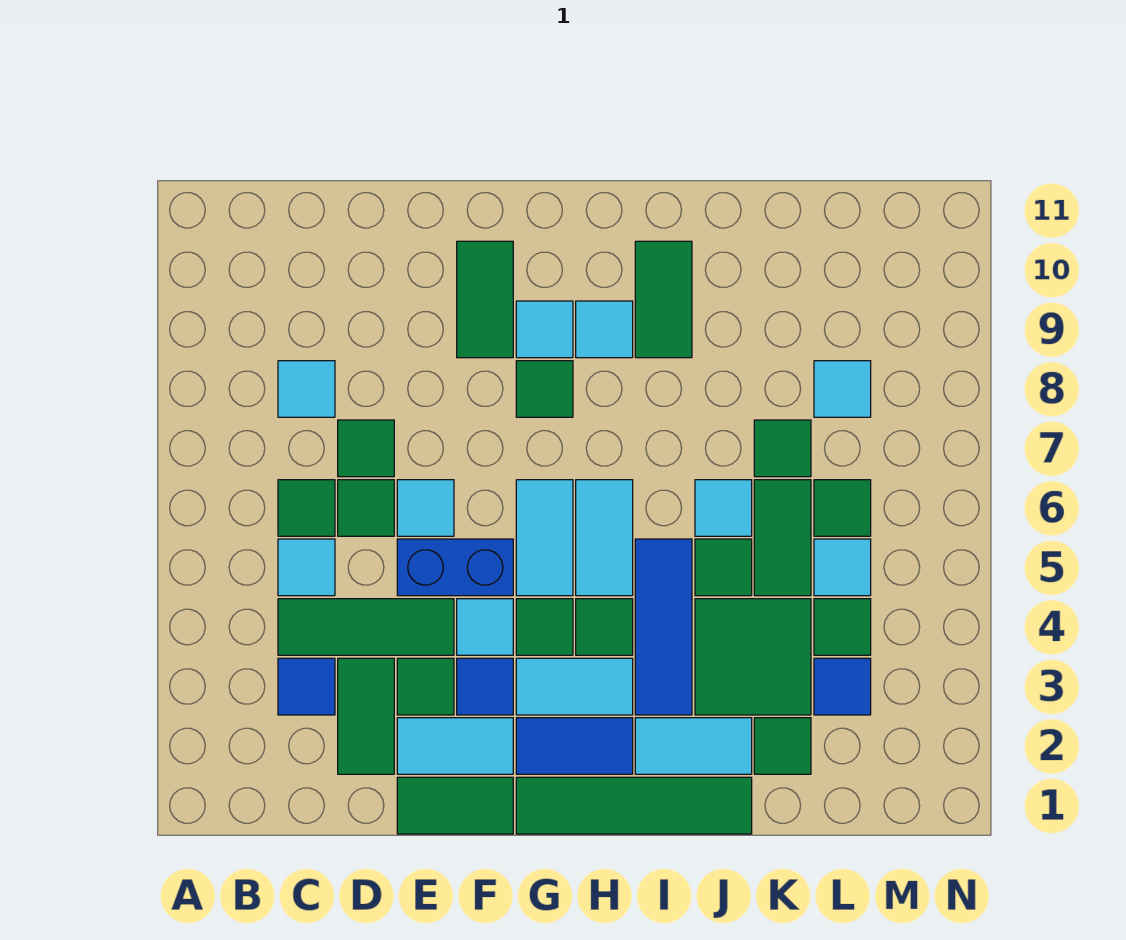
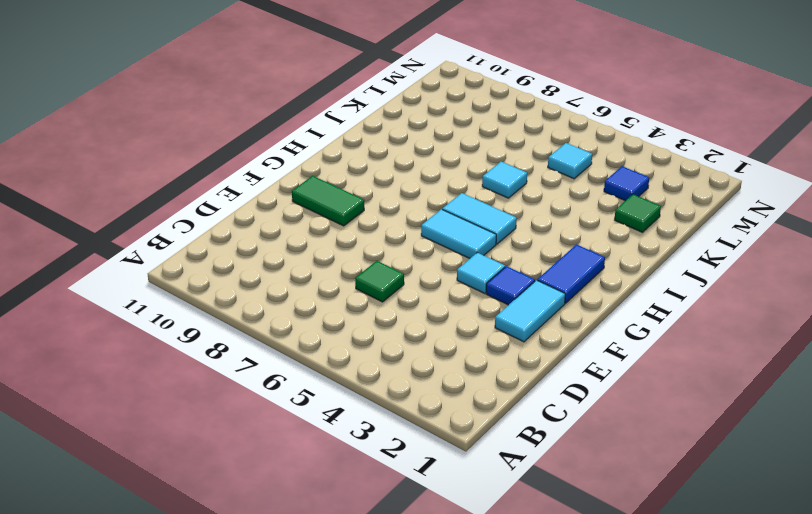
none -> blue tile C3 level 1
none -> green tile C4:E4 level 1
none -> cyan tile C5 level 1
none -> green tile C6 level 1

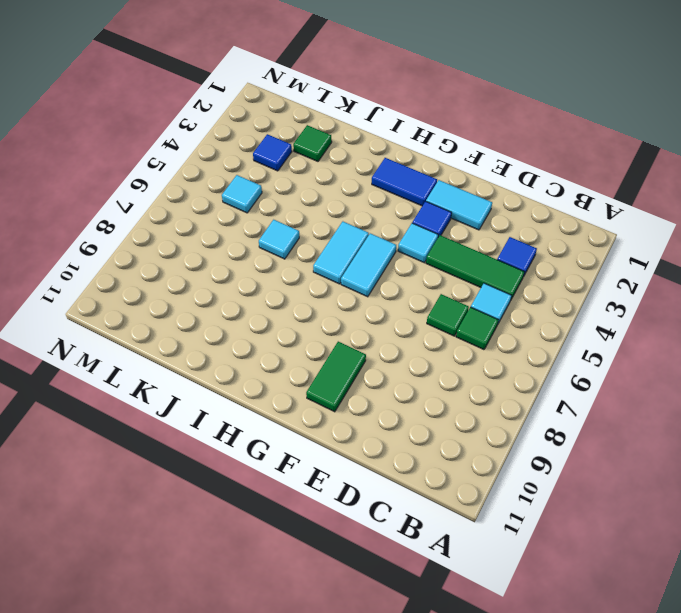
none -> cyan tile C8 level 1
none -> green tile D2:D3 level 1
none -> green tile D7 level 1
none -> green tile E1:F1 level 1

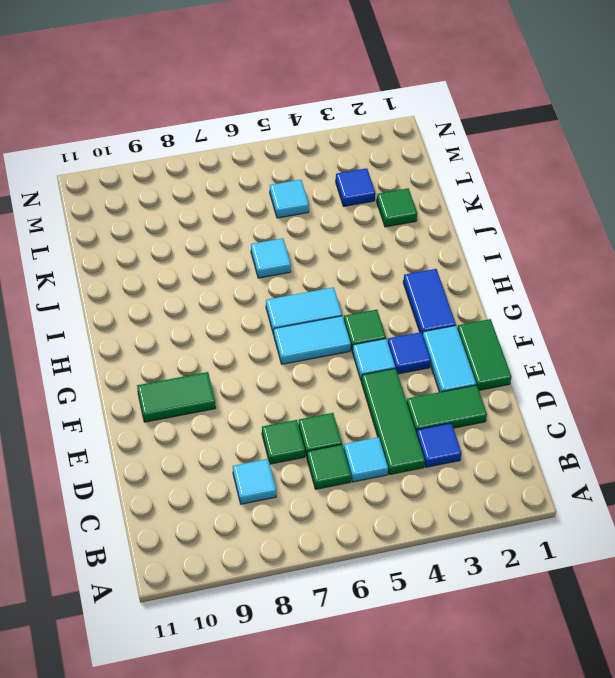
none -> green tile E3 level 1
none -> blue brick E5:F5 level 1
none -> cyan tile E6 level 1
none -> green tile G1:J1 level 1

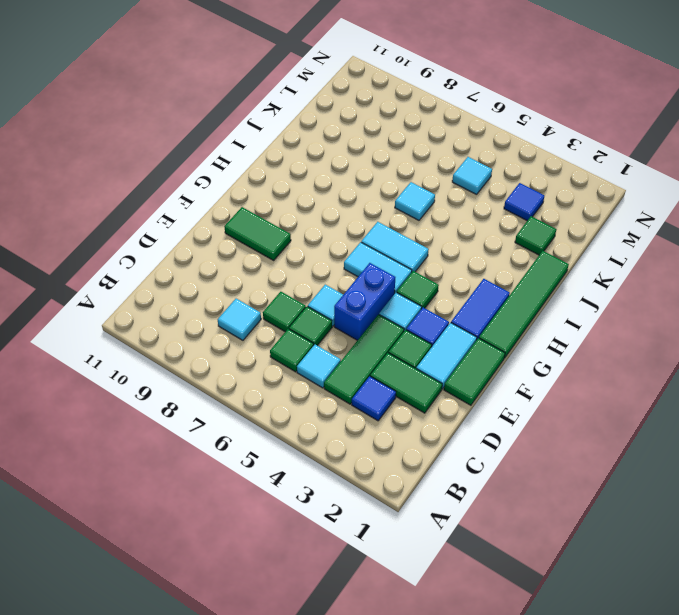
none -> cyan tile G3:H3 level 1
none -> green tile G8 level 1
none -> cyan tile G9 level 1
none -> green tile H4 level 1

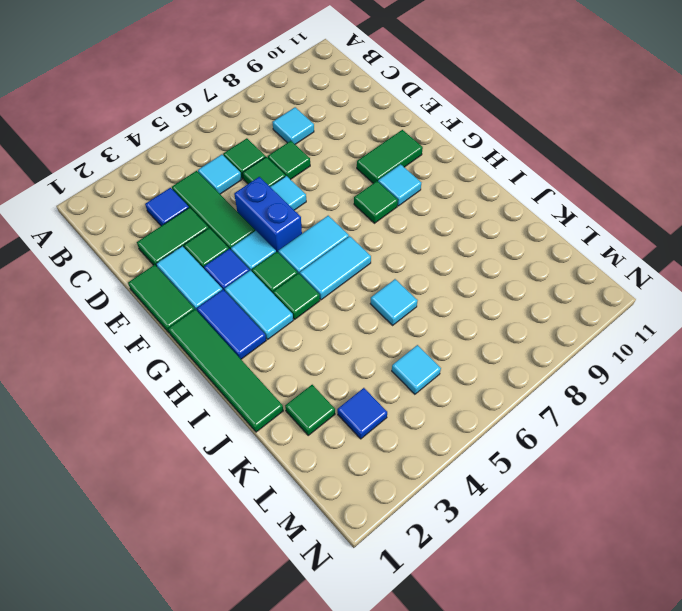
none -> cyan tile H9 level 1
none -> cyan tile I2:J2 level 1
none -> blue tile I3:I5 level 1
none -> green tile I9:I10 level 1

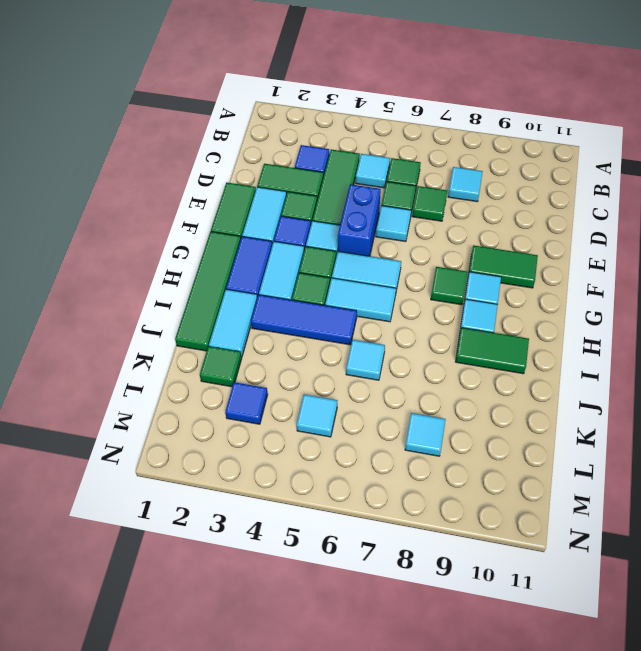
none -> green tile J3:K4 level 1
none -> green tile J5 level 1
none -> green tile K5:K6 level 1
none -> green tile K7 level 1

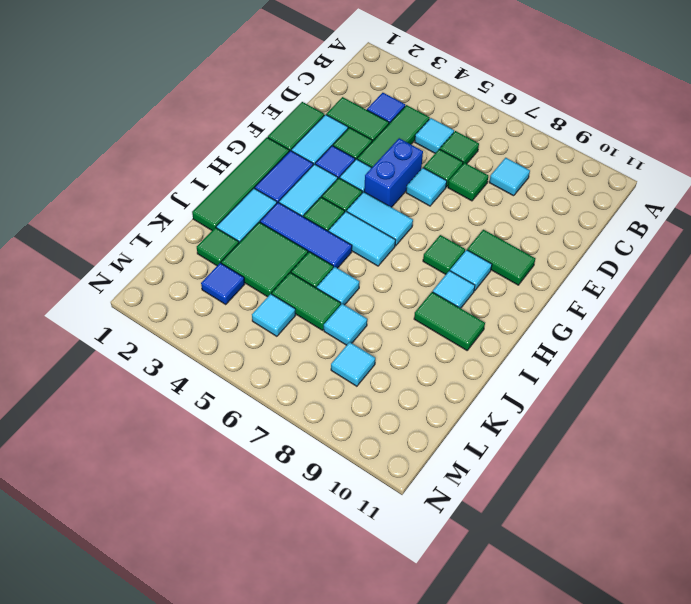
cyan tile K7 level 1 -> green tile K7 level 1
none -> green tile L4 level 1
none -> green tile L6 level 1

